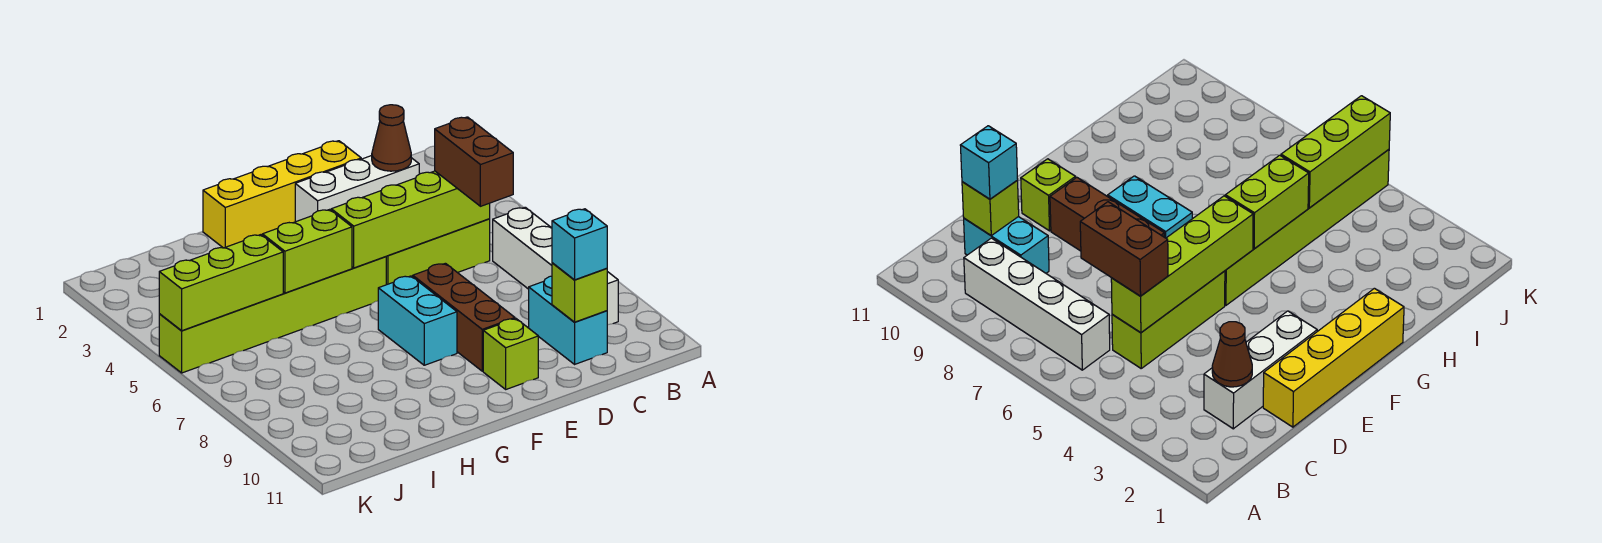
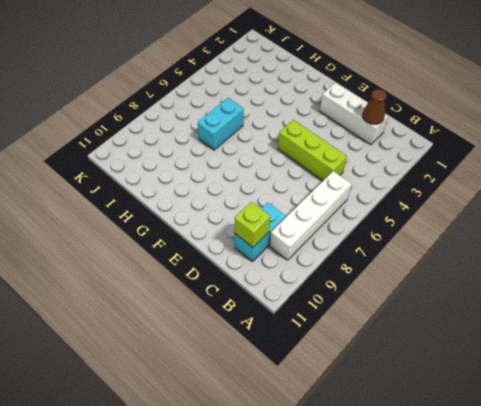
cyan brick H6:H7 level 1 -> cyan brick F7:F8 level 1
none -> yellow brick D1:G1 level 1
none -> brown brick E7:E9 level 1
none -> lime brick E10 level 1

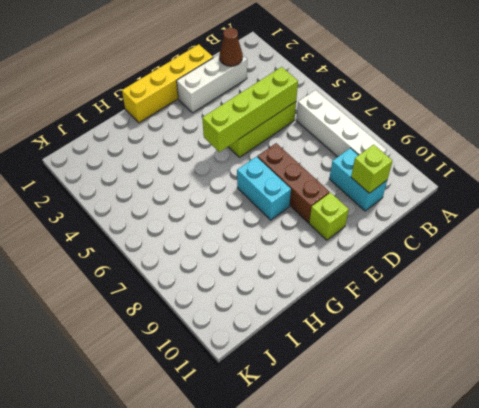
none -> lime brick F5:K5 level 1
none -> lime brick G5:H5 level 2
none -> lime brick I5:K5 level 2

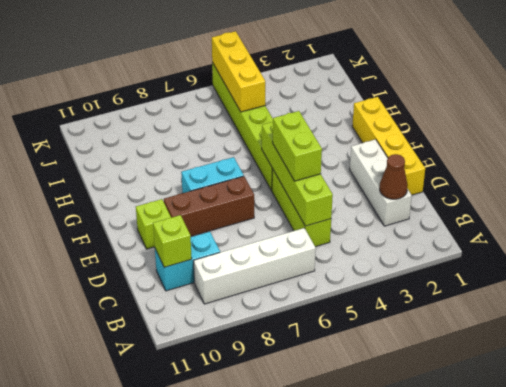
lime brick D5:E5 level 3 -> lime brick G5:H5 level 2
yellow brick I5:K5 level 2 -> lime brick I5:K5 level 2
none -> brown brick C5:C6 level 3
none -> cyan brick C10 level 3

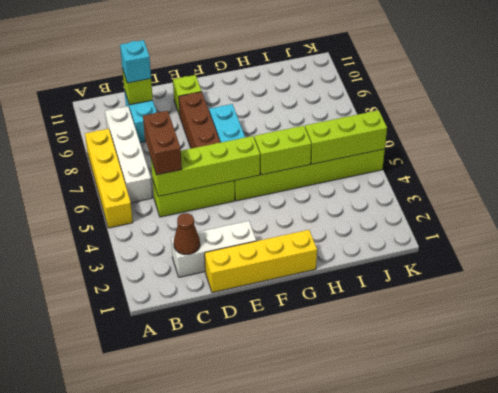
yellow brick A5:A8 level 1 -> none

